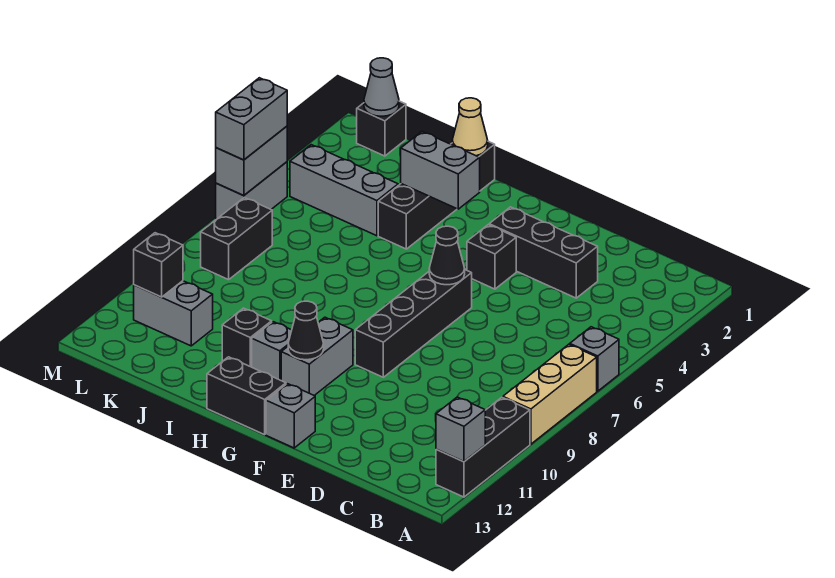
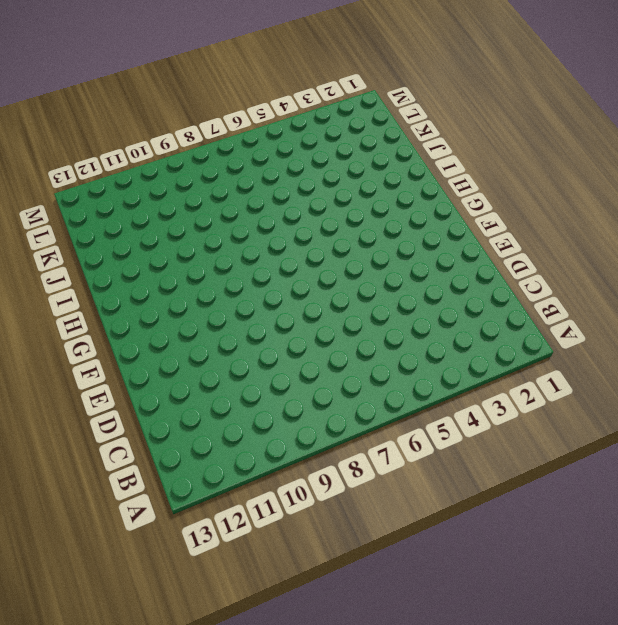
none -> grey brick A6 level 1
none -> tan brick A7:A9 level 1
none -> black brick A10:A12 level 1

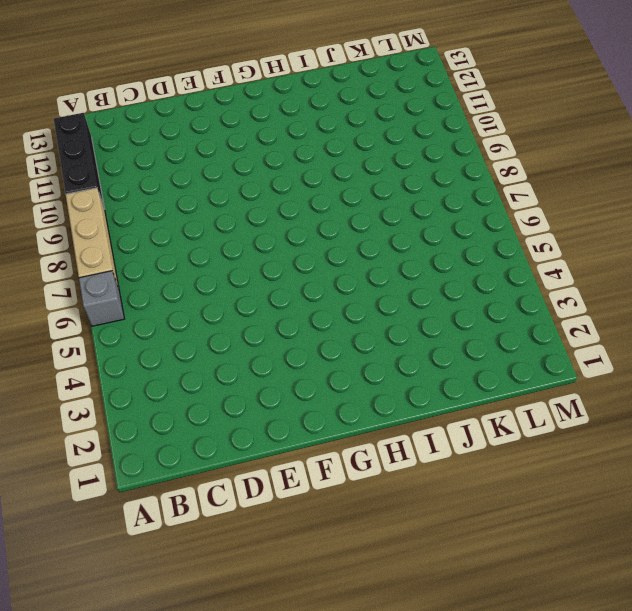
none -> black brick D3:F3 level 1
none -> black brick F4 level 1
none -> black brick F6:F9 level 1

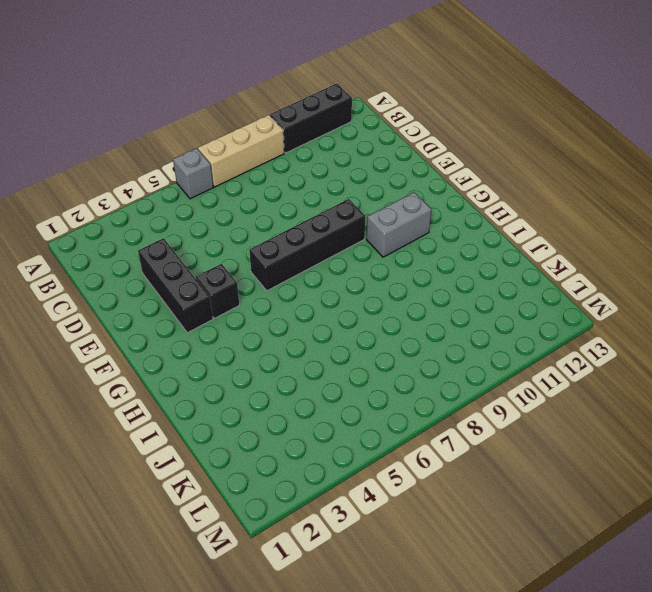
none -> grey brick F13 level 1
none -> black brick G13:H13 level 1
none -> grey brick H11 level 1

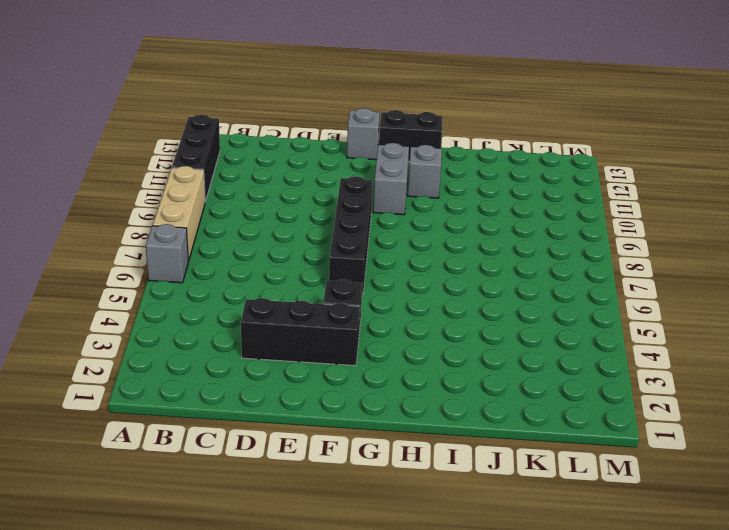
none -> black brick I1:I4 level 1
none -> black brick I11 level 1
none -> grey brick J4:L4 level 1

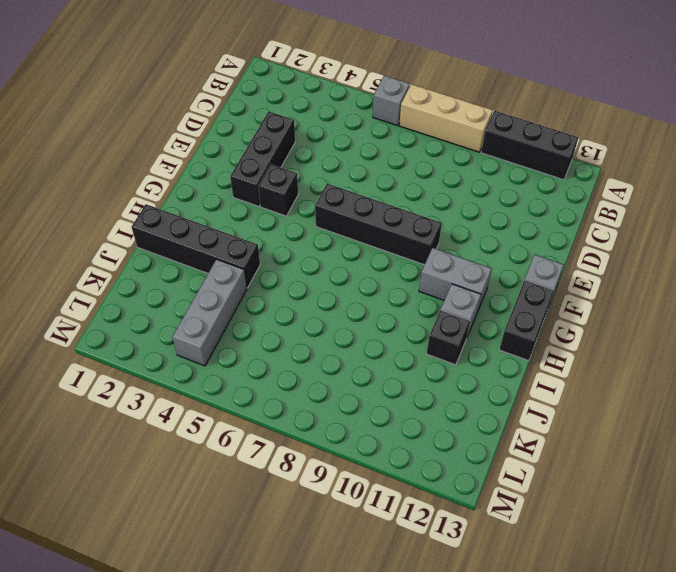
none -> grey brick K11:L11 level 1
none -> black brick L1 level 1
none -> black brick L7:L8 level 1

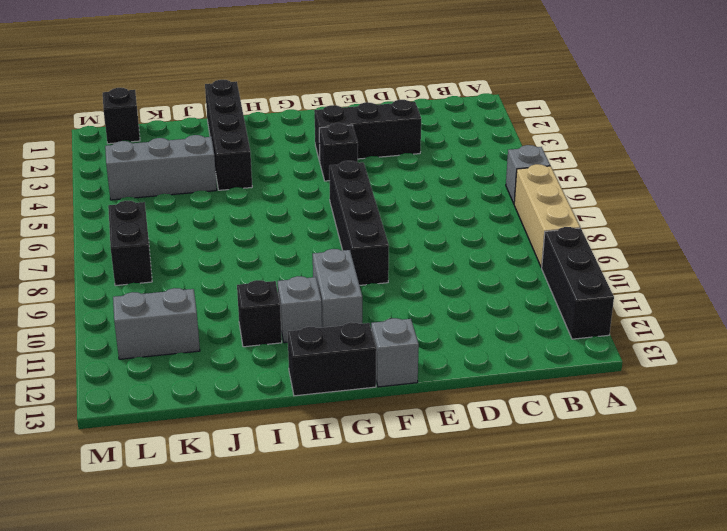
none -> grey brick M5:M6 level 1
none -> grey brick A12 level 2
none -> black cone F6 level 2

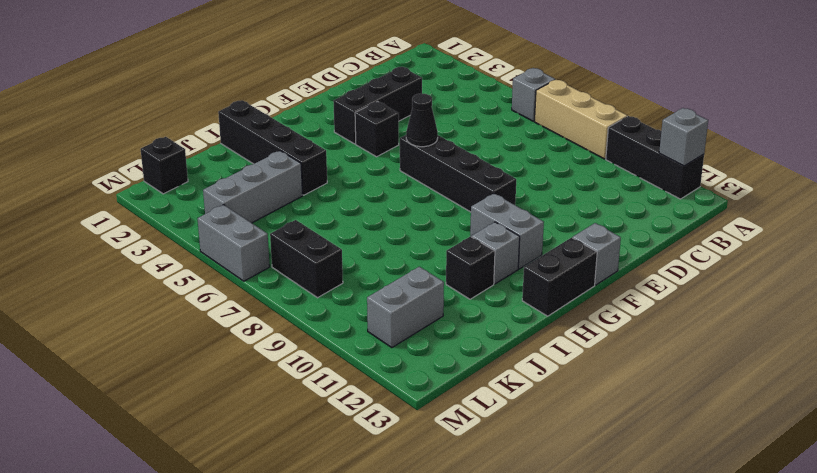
none -> black cone G11 level 2
none -> grey brick H3:I3 level 2
none -> tan cone I1 level 2

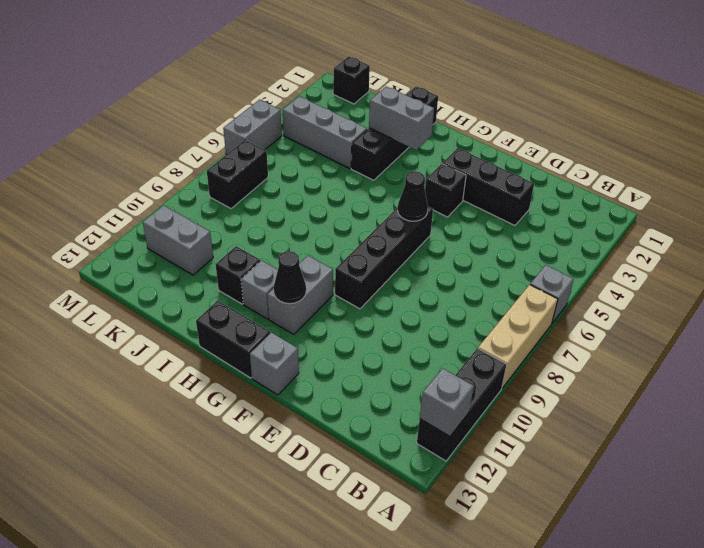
none -> tan cone I1 level 2
none -> grey cone L1 level 2
none -> black brick L11 level 2

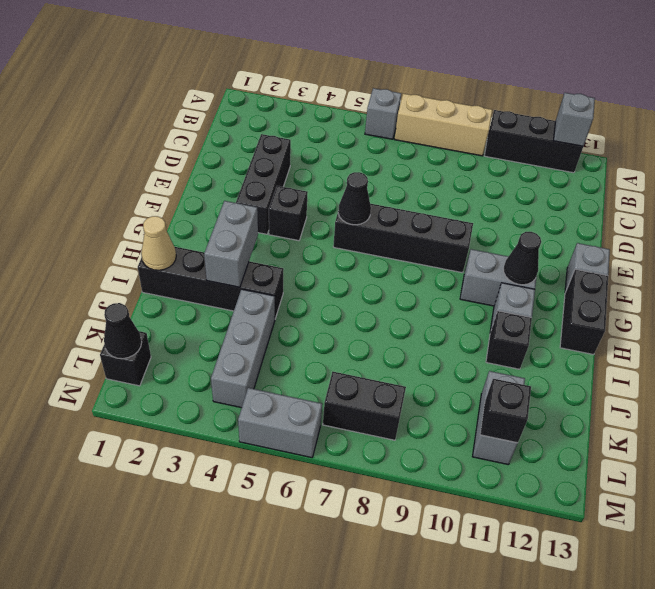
black cone L1 level 2 -> grey cone L1 level 2
none -> grey brick M5:M6 level 2
none -> grey brick M5:M6 level 3

